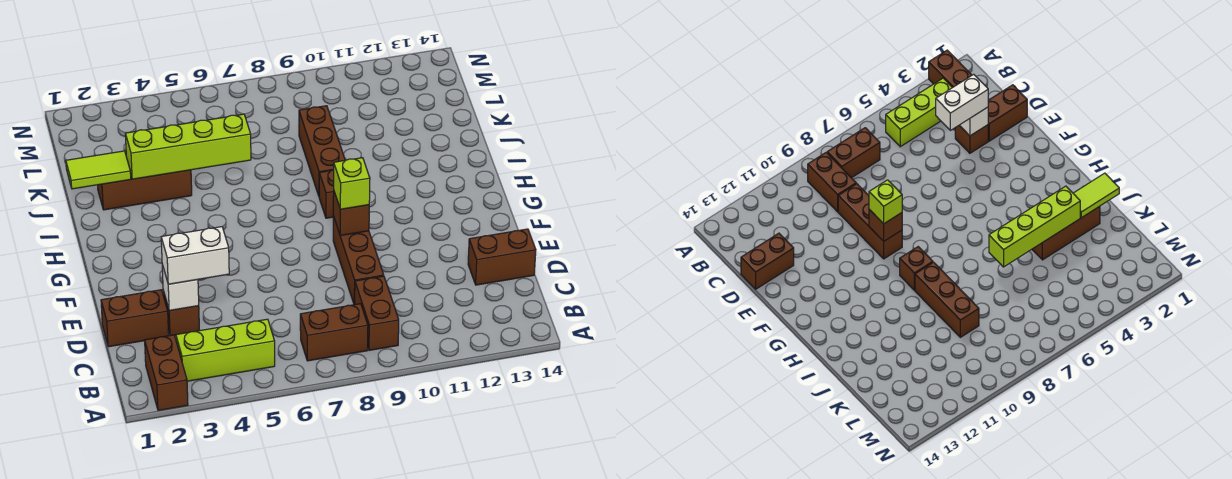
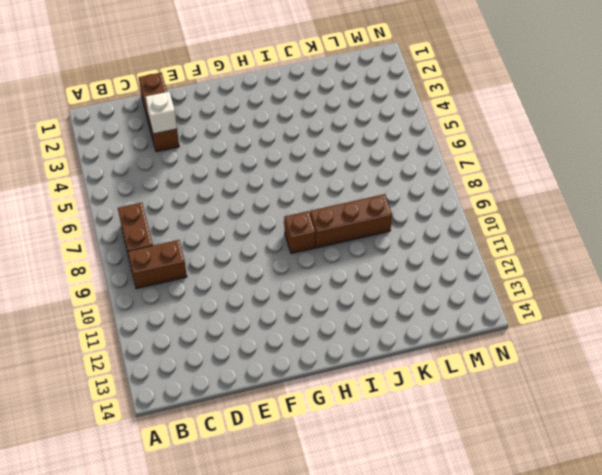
none -> brown brick A2:B2 level 1
none -> lime brick B3:B5 level 1
none -> brown brick D9:F9 level 1

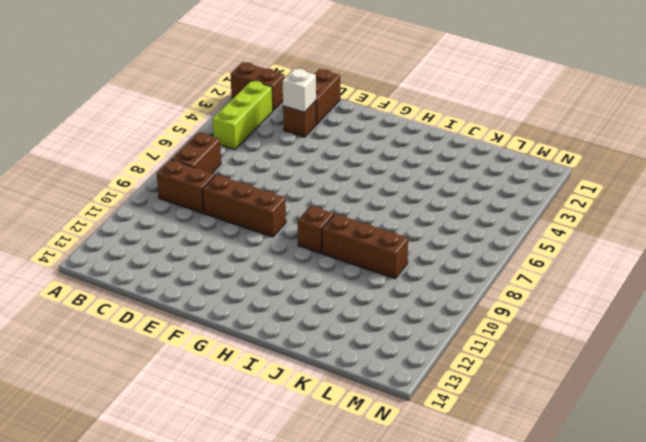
none -> brown brick D13:D14 level 1
none -> brown brick J2:J4 level 1
none -> brown brick F9 level 2

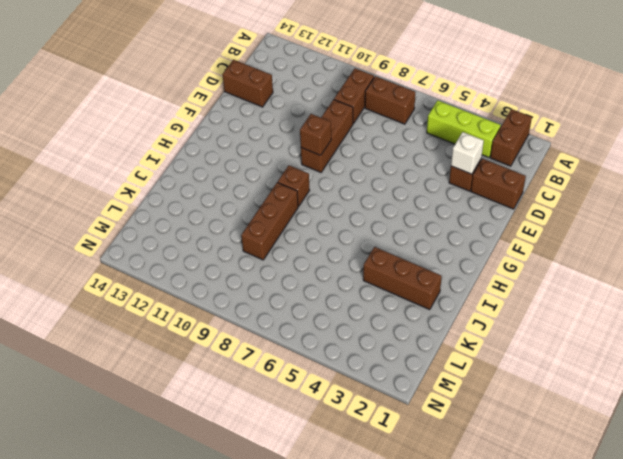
none -> lime tile J1:J2 level 2
none -> lime brick J3:J6 level 2
none -> white brick D3:D4 level 3

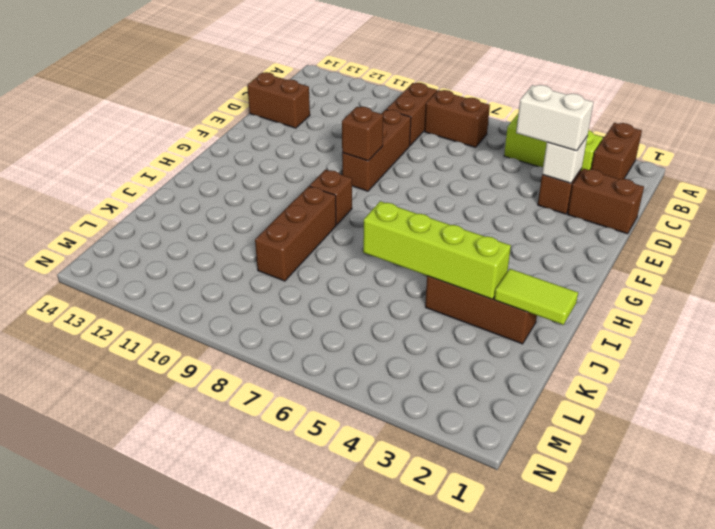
none -> lime brick F9 level 3

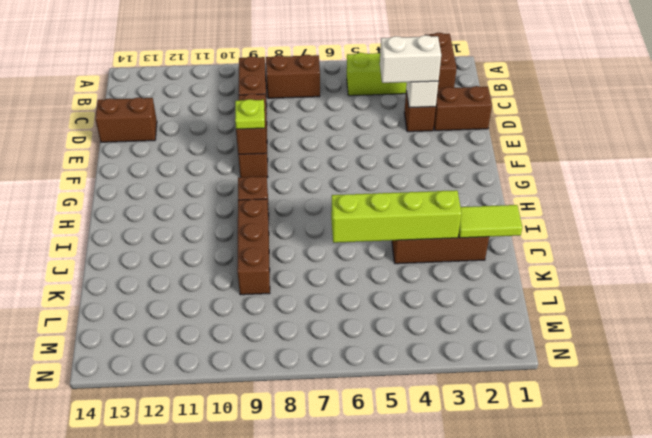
lime plate F9 level 3 -> lime brick F9 level 3

